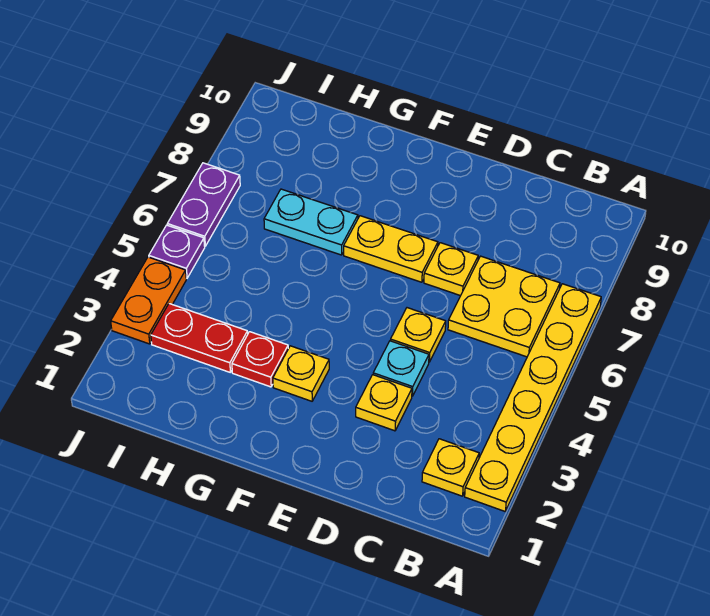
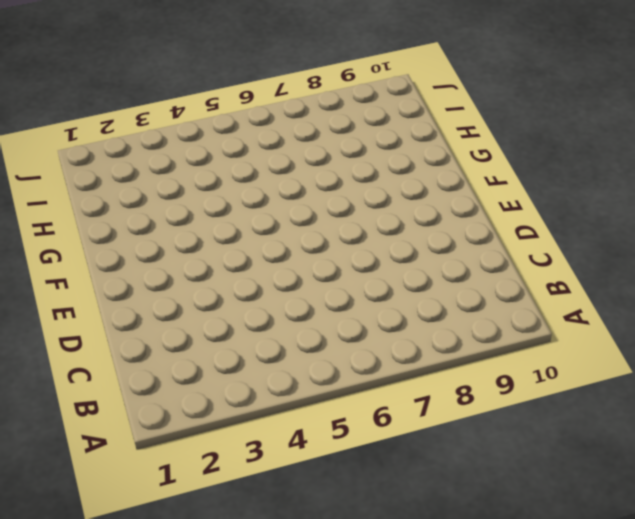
none -> yellow plate A2:A7 level 1
none -> yellow plate B2 level 1
none -> yellow plate B6:C7 level 1

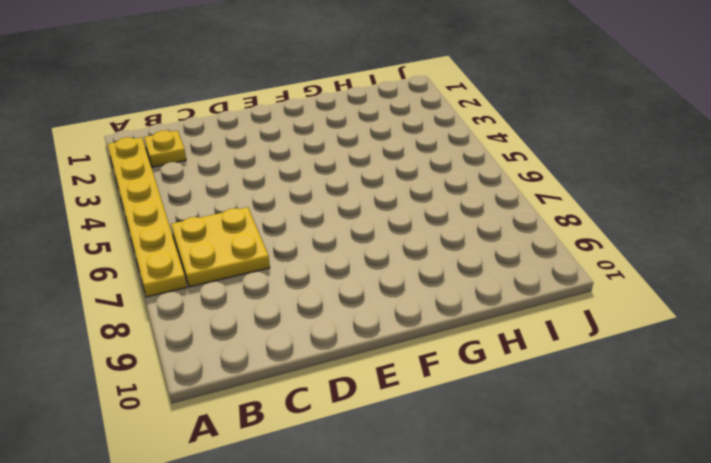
none -> yellow plate D3 level 1
none -> cyan plate D4 level 1
none -> yellow plate D5 level 1

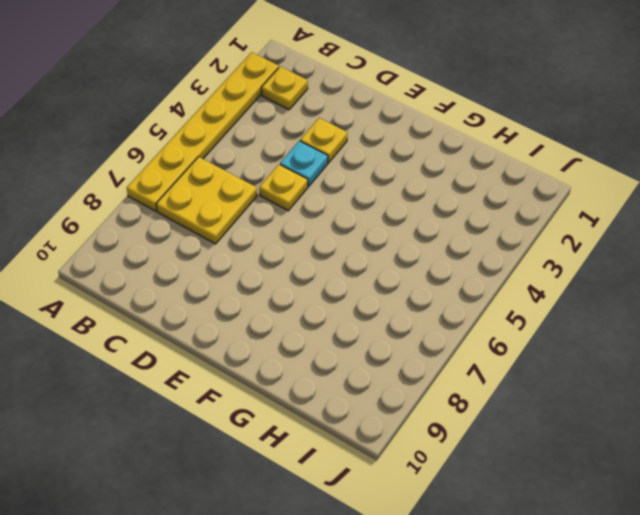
none -> yellow plate D7 level 1
none -> yellow plate E7:F7 level 1
none -> yellow plate F3 level 1

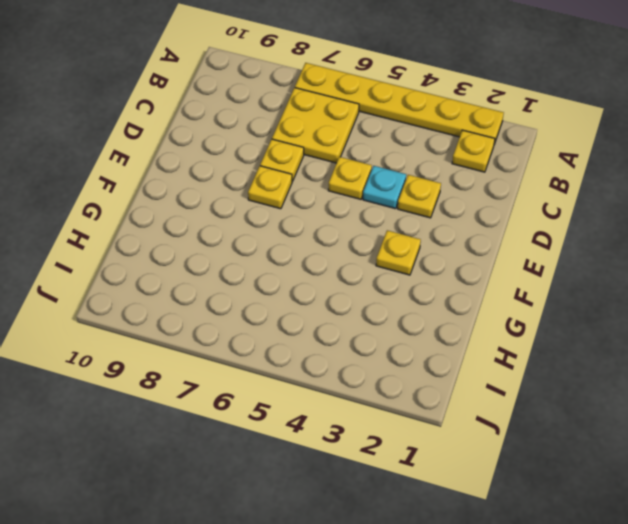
yellow plate E7 level 1 -> yellow plate E7:F7 level 1
none -> red plate G3 level 1
none -> cyan plate G7:H7 level 1
none -> red plate H3:I3 level 1

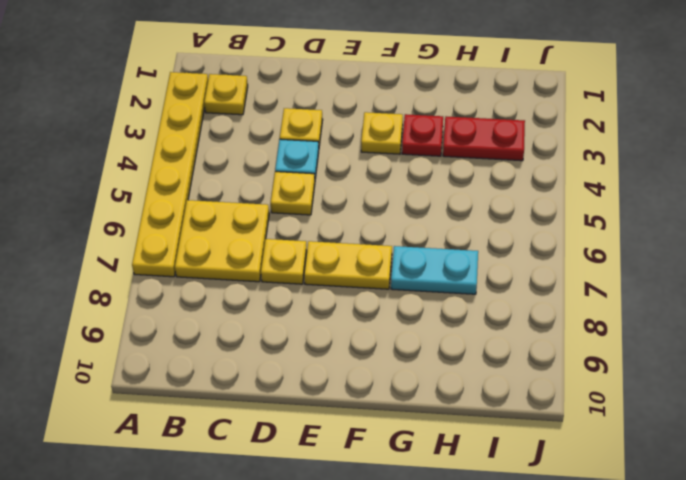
none -> orange plate J3:J4 level 1
none -> purple plate J5 level 1
none -> purple plate J6:J7 level 1

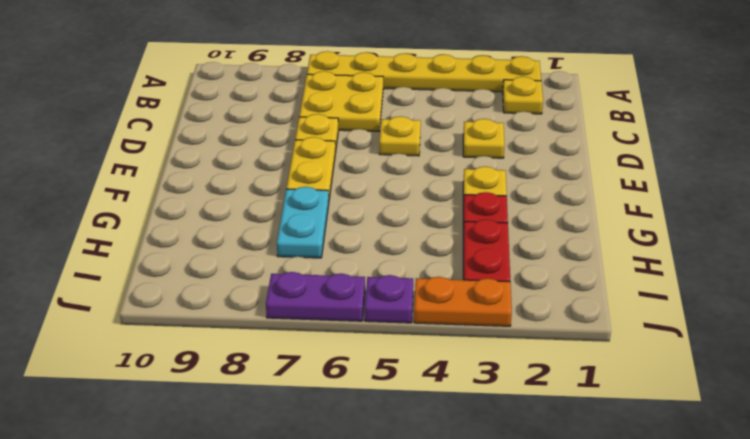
none -> cyan plate D4 level 1

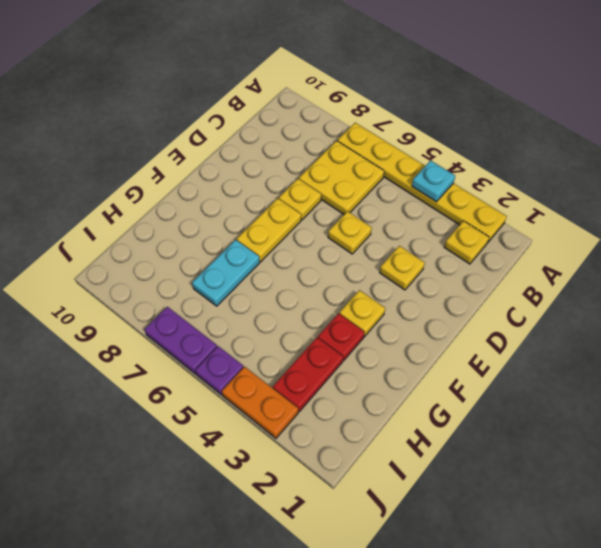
cyan plate A4 level 2 -> cyan plate D4 level 1

